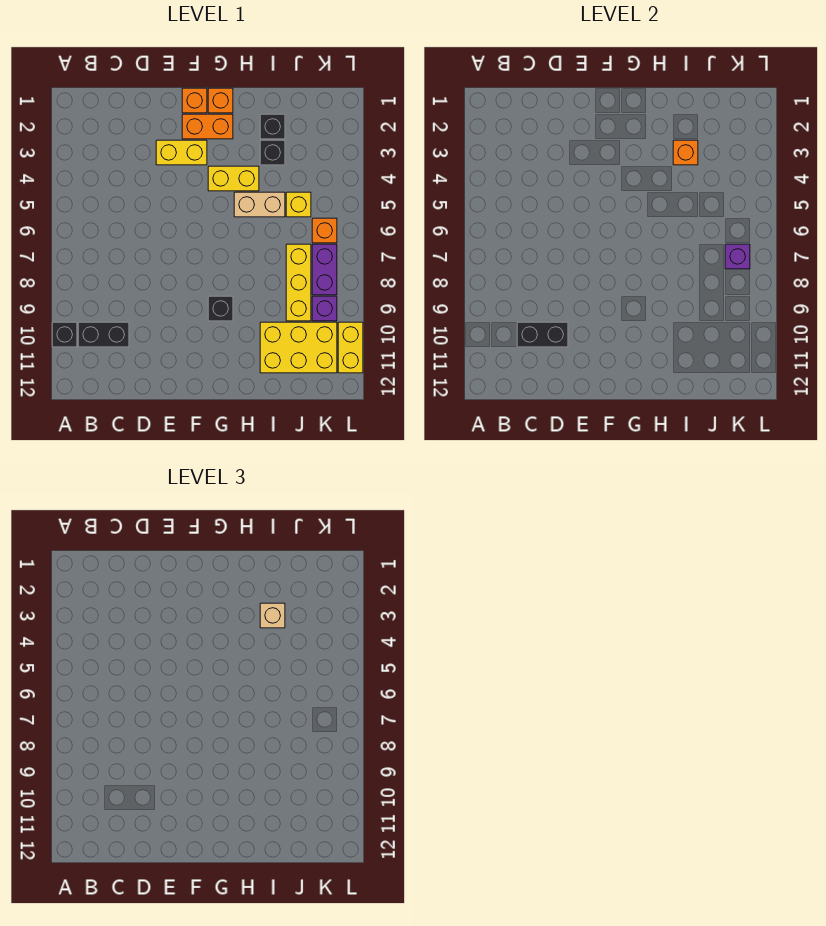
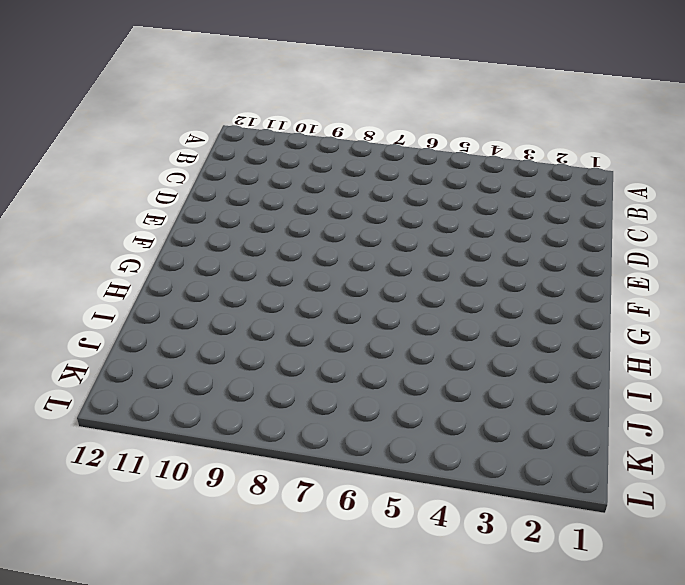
none -> black brick A10 level 1
none -> black brick B10:C10 level 1
none -> yellow brick E3:F3 level 1

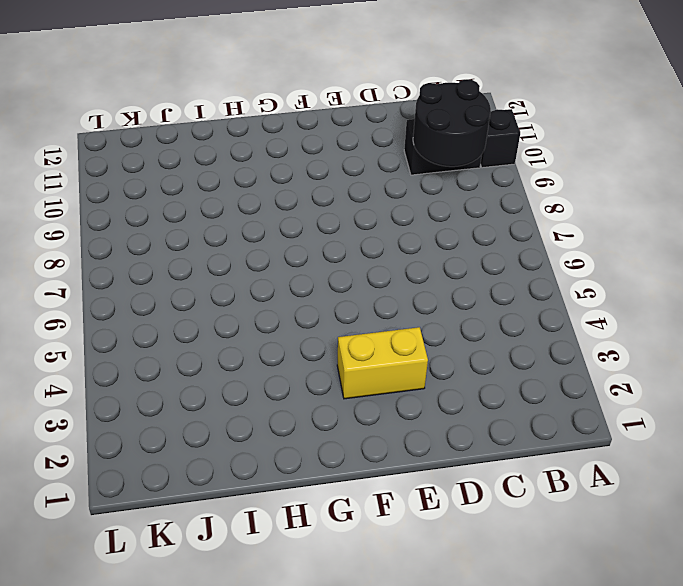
black round brick B9:C10 level 2 -> black brick C10:D10 level 2
none -> orange brick F1 level 1
none -> orange brick F2:G2 level 1
none -> orange brick G1 level 1

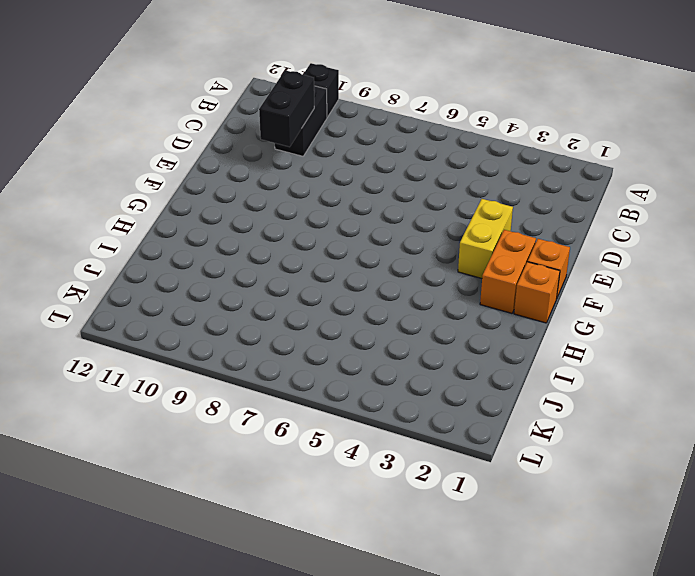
none -> yellow brick G4:H4 level 1
none -> black brick G9 level 1
none -> tan brick H5:I5 level 1

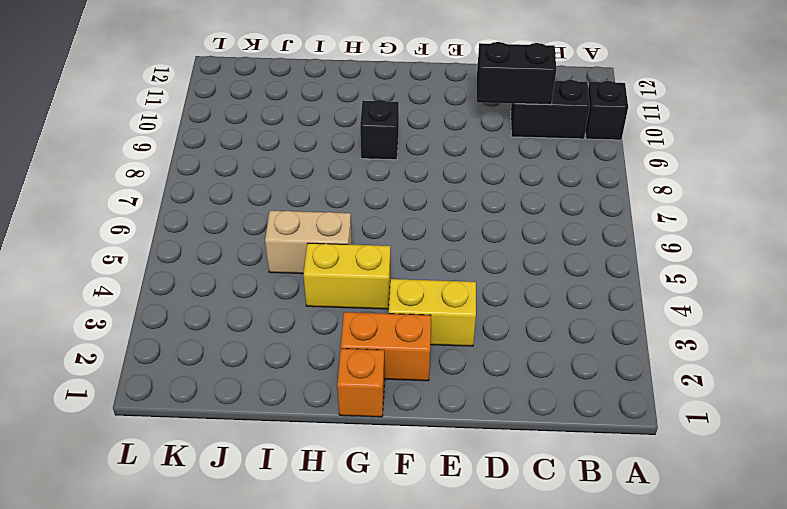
none -> orange brick F1 level 1
none -> black brick I2 level 1
none -> black brick I3 level 1

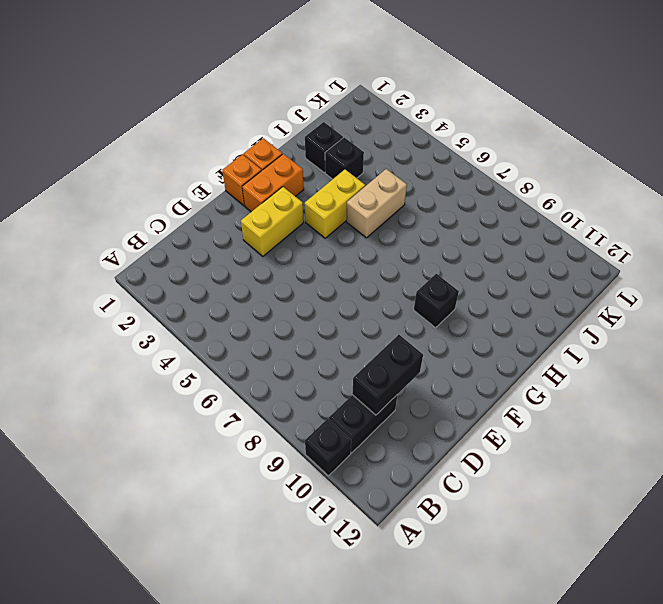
none -> yellow brick I10:K11 level 1
none -> yellow brick J5 level 1
none -> yellow brick J7:J9 level 1

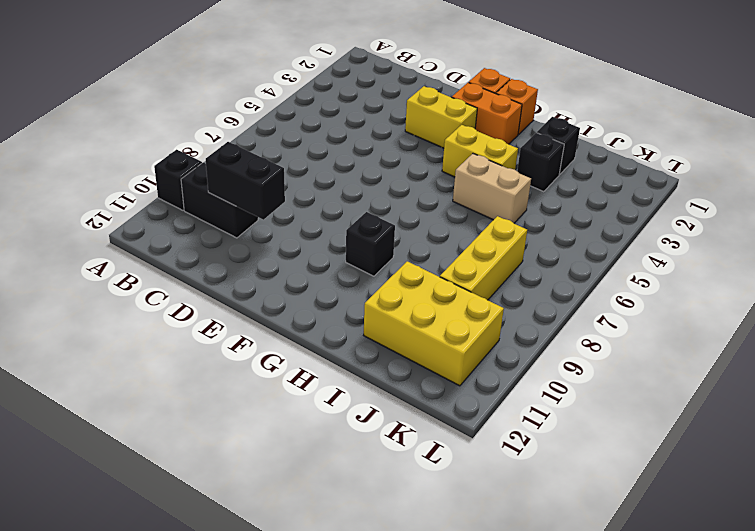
none -> yellow brick J5 level 1
none -> orange brick K6 level 1
none -> purple brick K7:K8 level 1

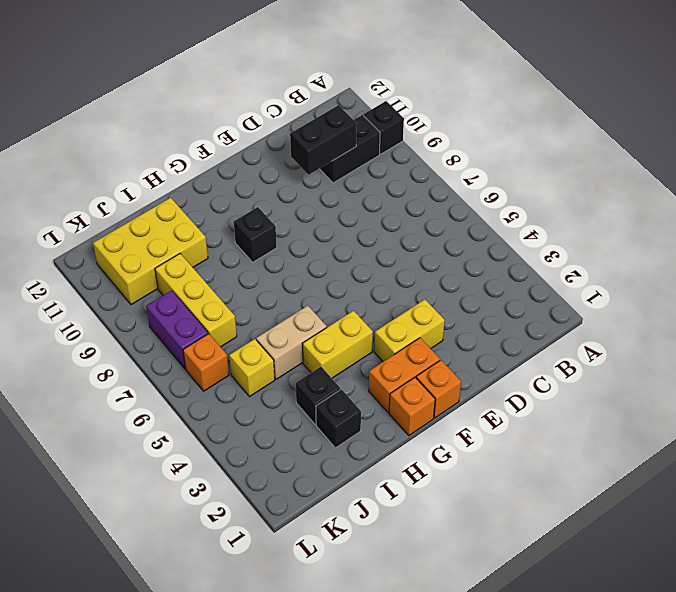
none -> purple brick K9 level 1
none -> yellow brick L10:L11 level 1
none -> orange brick I3 level 2

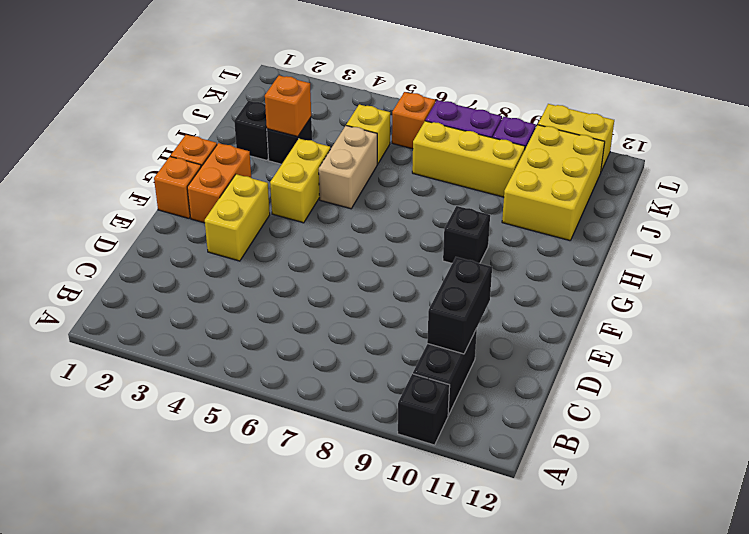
none -> purple brick K7 level 2
none -> tan brick I3 level 3

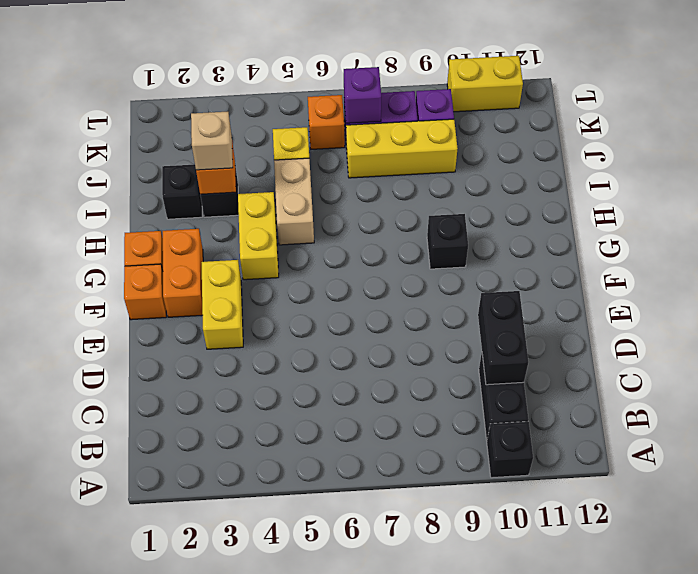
none -> yellow brick I10:K11 level 1

